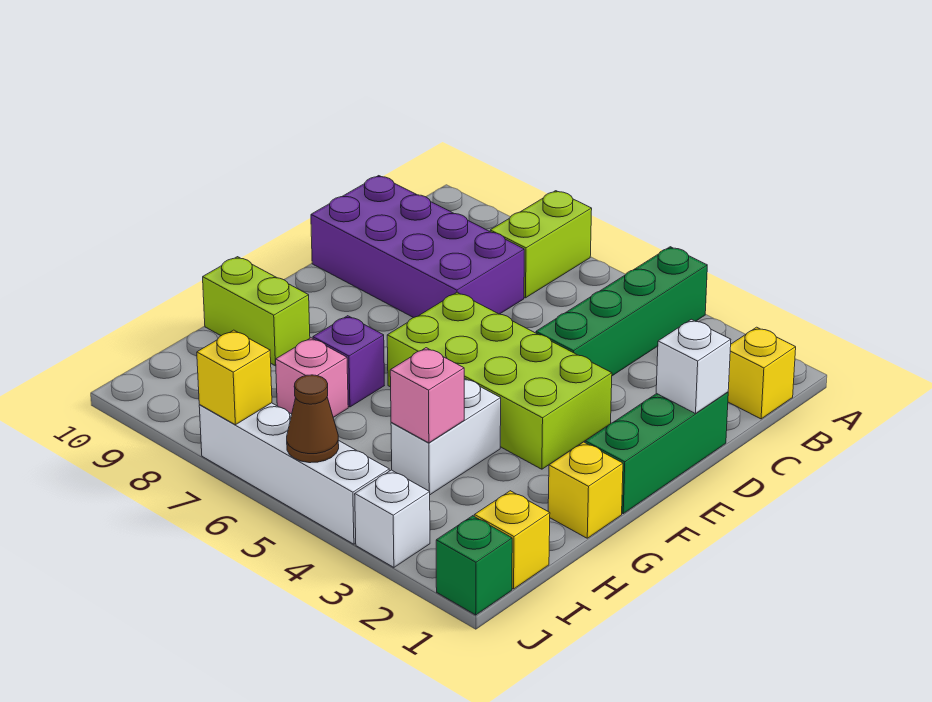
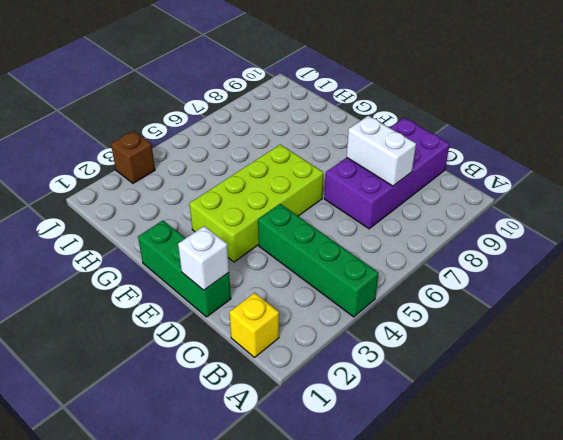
white brick C8:D8 level 2 -> white brick G4:H4 level 1
brown brick J3 level 1 -> white brick J3 level 1
none -> lime brick A7:B7 level 1
none -> yellow brick G1 level 1
none -> purple brick G7 level 1

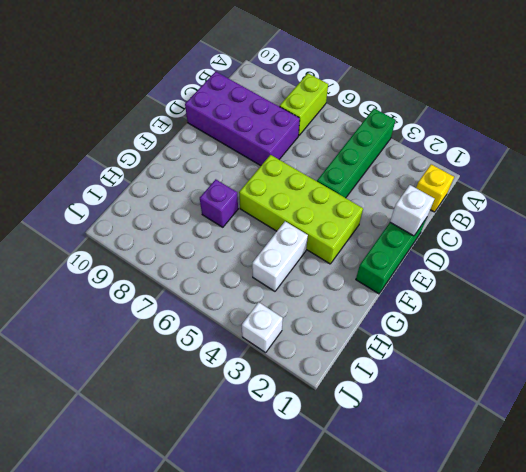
none -> yellow brick G1 level 1
none -> lime brick G9:G10 level 1
none -> pink brick H7 level 1

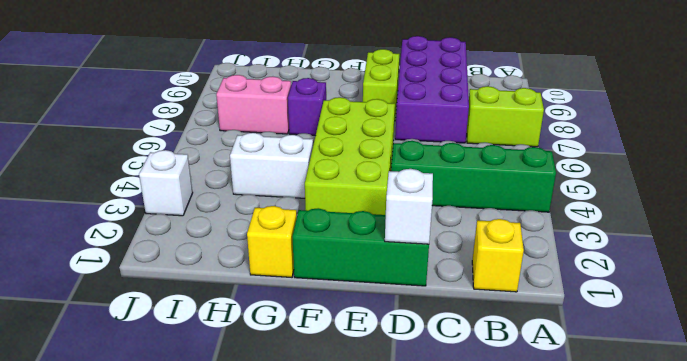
lime brick E8:E9 level 1 -> lime brick G9:G10 level 1
pink brick H7:I7 level 1 -> pink brick H7 level 1
none -> yellow brick I1 level 1
none -> green brick J1 level 1
none -> white brick J4:J7 level 1

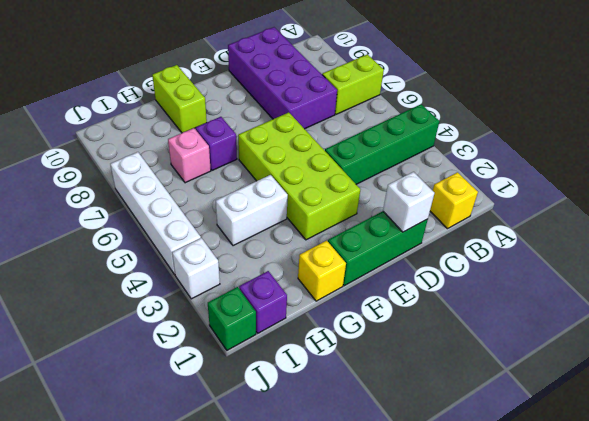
purple brick I1 level 1 -> yellow brick I1 level 1
none -> pink brick H4 level 2
none -> brown cone J5 level 2
none -> yellow brick J7 level 2

